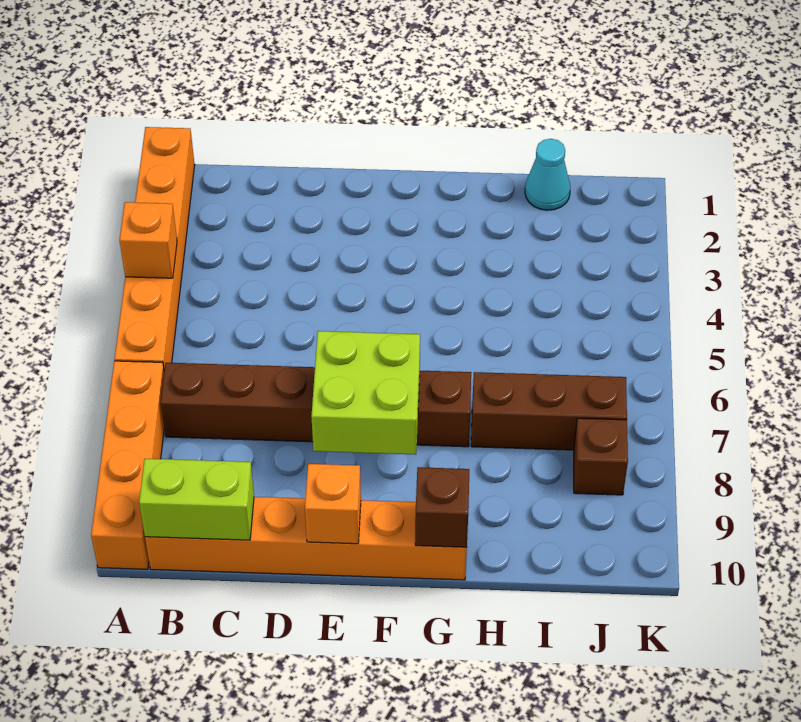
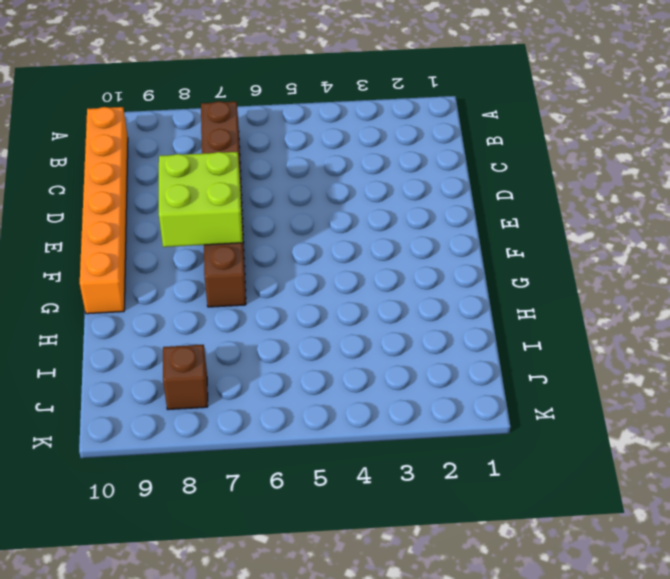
none -> orange brick A1:A6 level 1
none -> orange brick A7:A10 level 1
none -> brown brick H7:J7 level 1

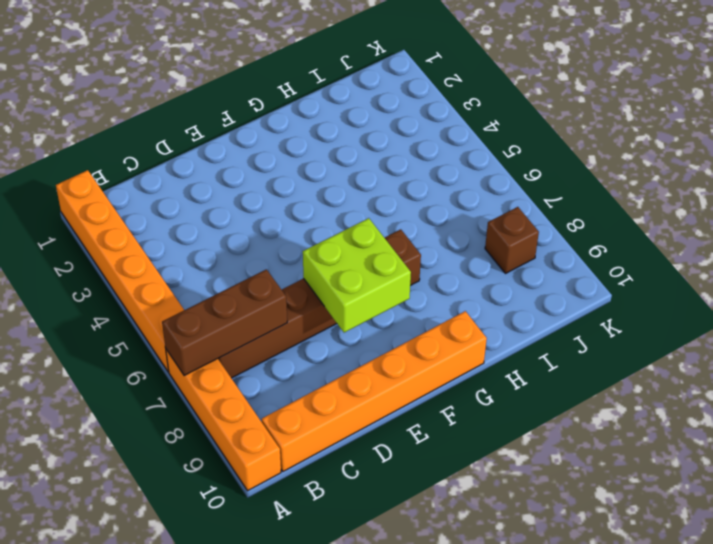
brown brick A7:C7 level 2 -> brown brick H7:J7 level 1
none -> cyan cone I1 level 1
none -> orange brick A4 level 2
none -> lime brick B10:C10 level 2

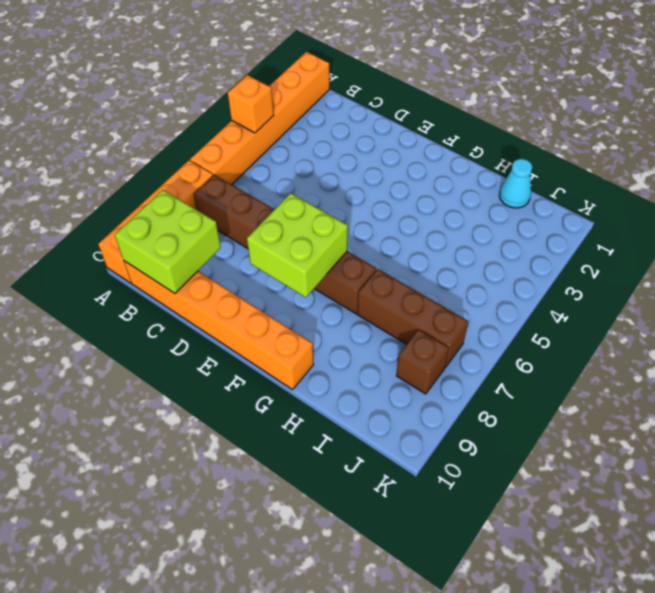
lime brick B9:C10 level 2 -> lime brick B10:C10 level 2
none -> orange brick E10 level 2
none -> brown brick G10 level 2

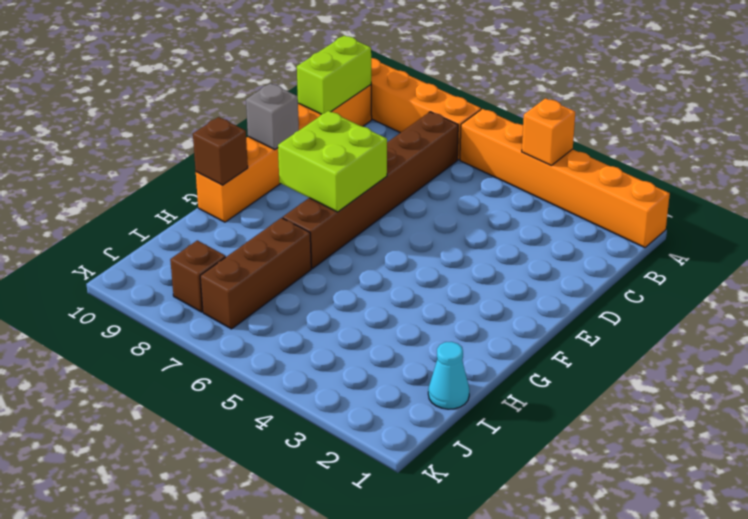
grey brick E10 level 2 -> orange brick E10 level 2

